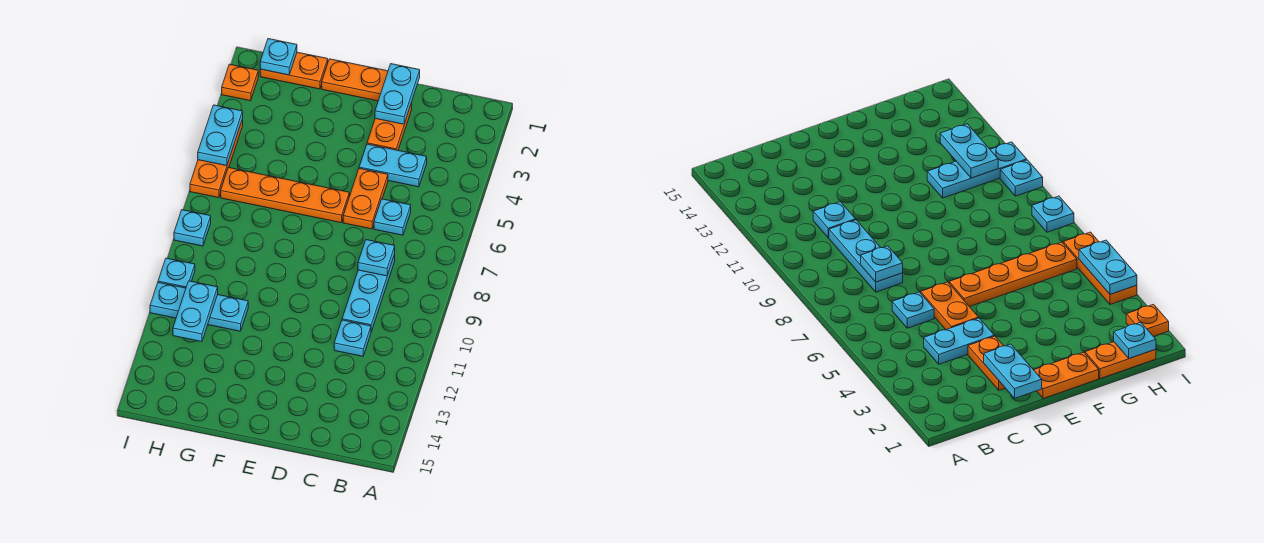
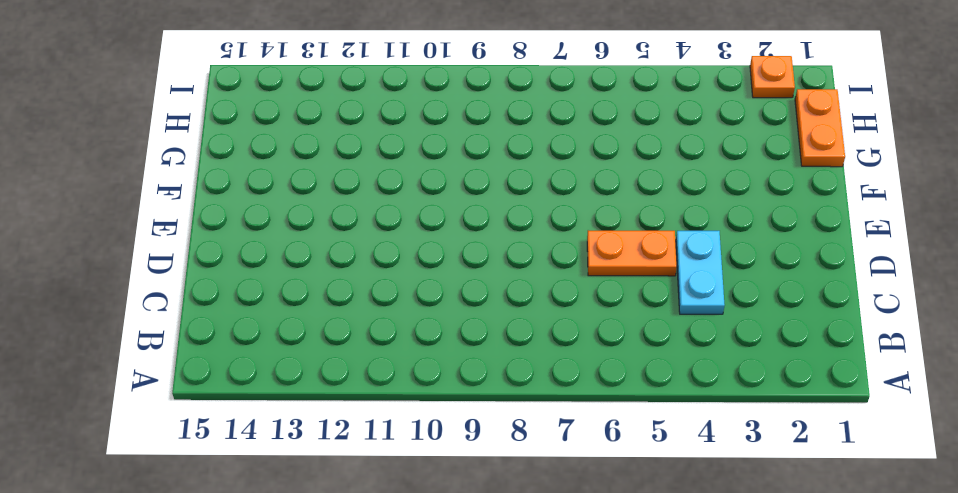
none -> cyan plate C6 level 1
none -> cyan plate C8:C10 level 1
none -> cyan plate C11 level 1

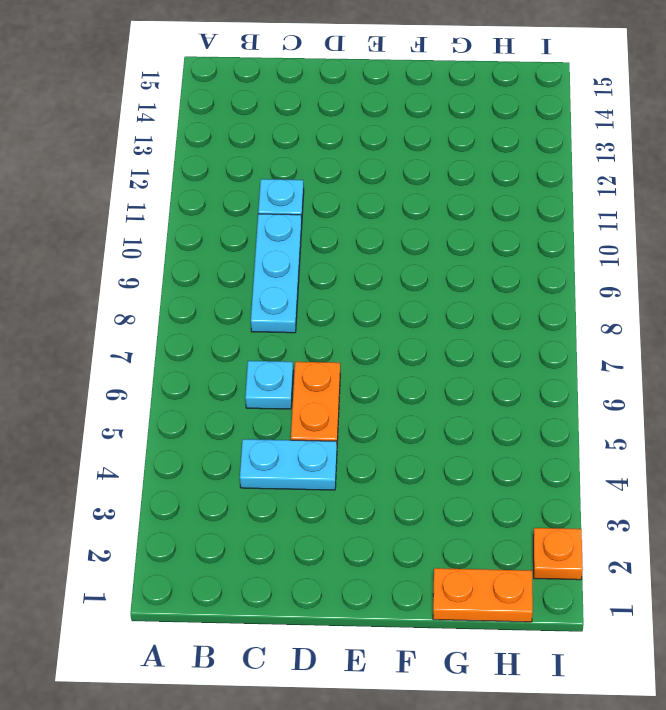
none -> orange plate D2:D3 level 1
none -> orange plate E1:F1 level 1
none -> orange plate E6:H6 level 1

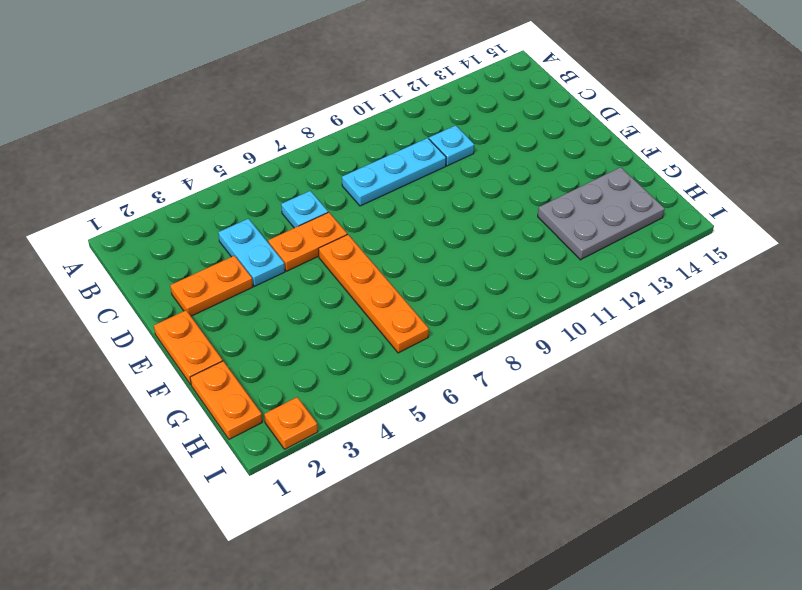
grey plate G12:H14 level 1 -> none
none -> cyan plate G11:I11 level 1
none -> orange plate I4:I6 level 1
none -> cyan plate I8 level 1

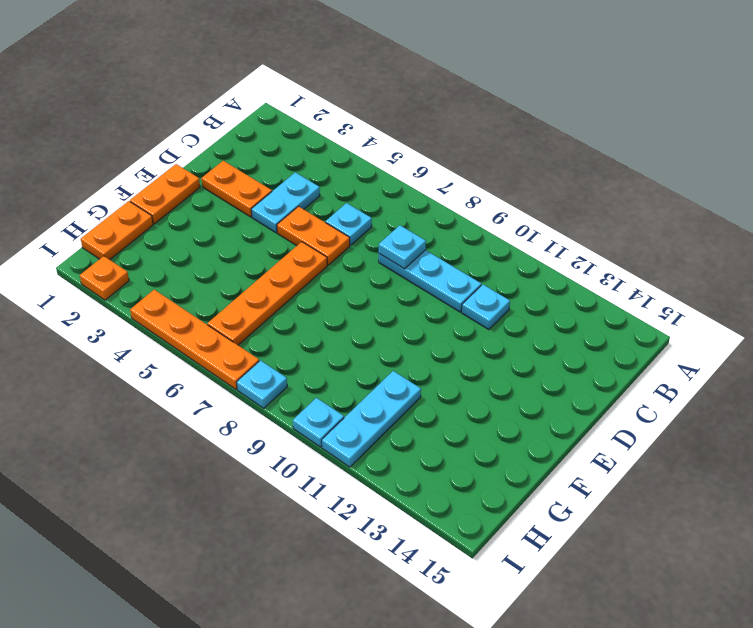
orange plate I4:I7 level 1 -> orange plate I4:I6 level 1
none -> cyan plate D1:D2 level 2
none -> cyan plate H1 level 2
none -> cyan plate H11:H12 level 2

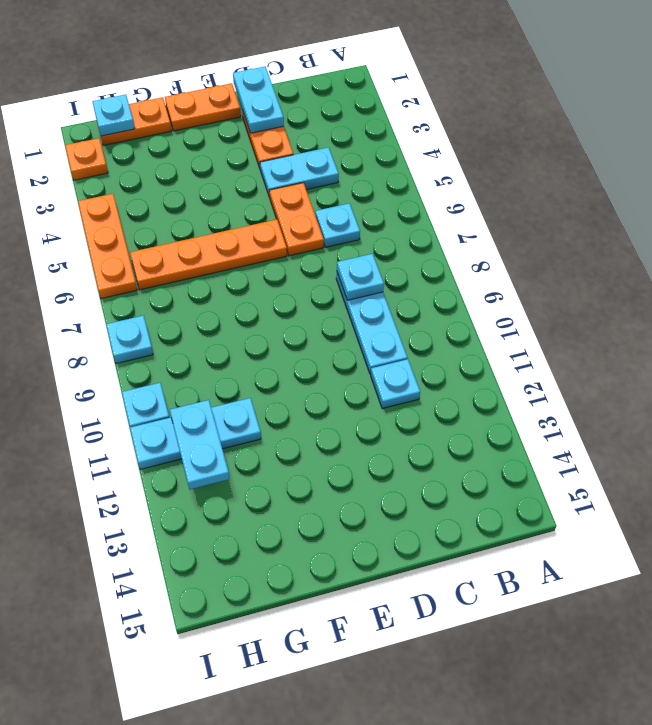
none -> cyan plate I4:I5 level 2

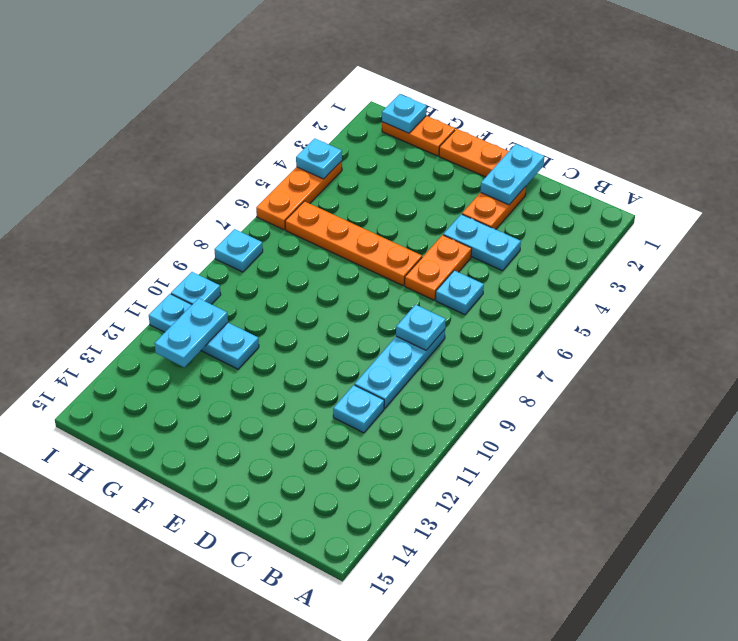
cyan plate I4 level 2 -> cyan plate I4:I5 level 2
none -> orange plate I2 level 1

